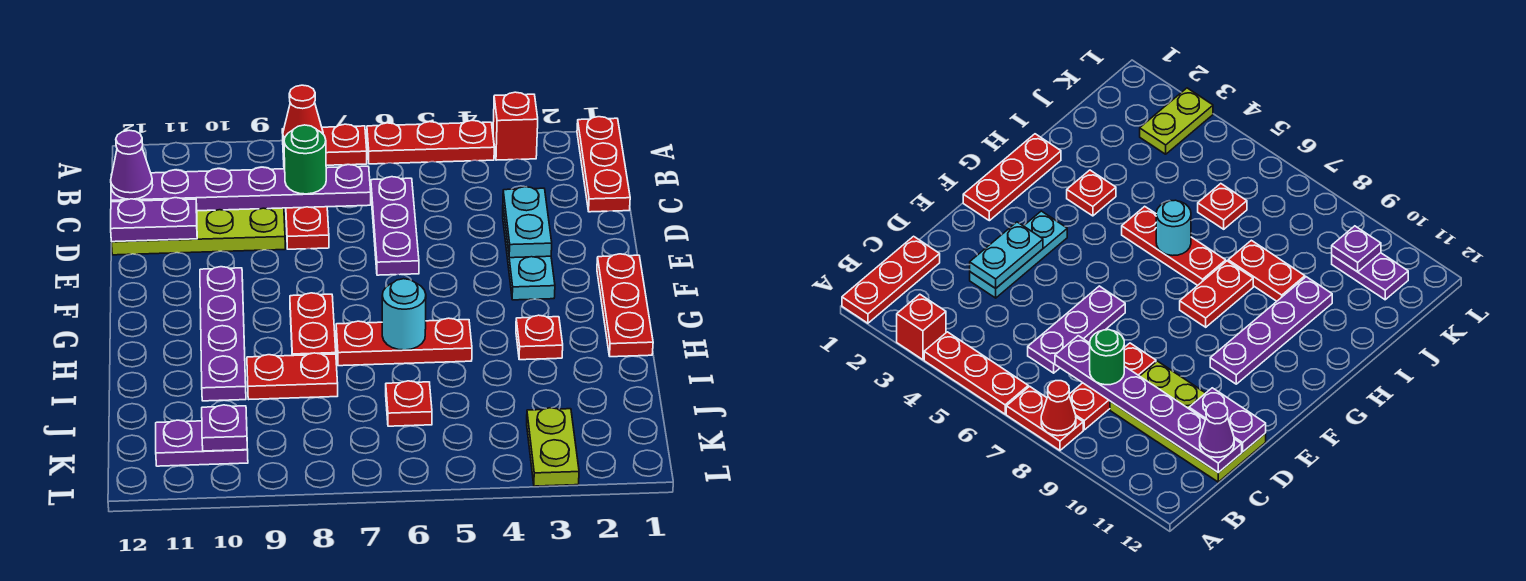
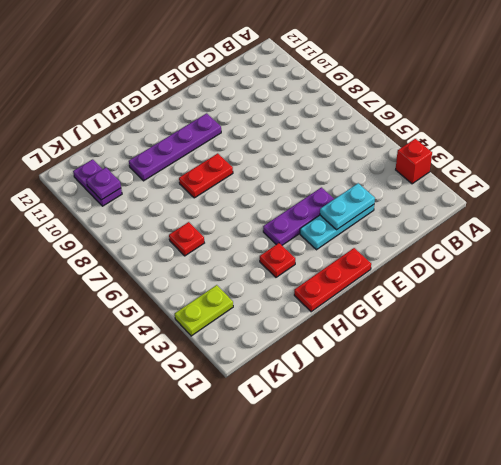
purple plate E4:G4 level 1 -> purple plate C6:E6 level 1
none -> red plate A1:C1 level 1
none -> red plate A4:A6 level 1
none -> red plate A7:A8 level 1

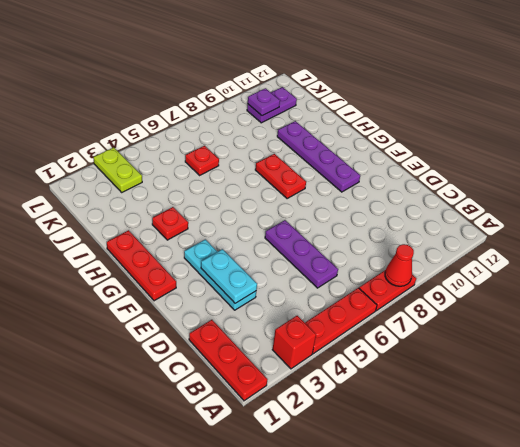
none -> red plate B8:D8 level 1
none -> lime plate C9:D12 level 1
none -> red plate H5:H7 level 1

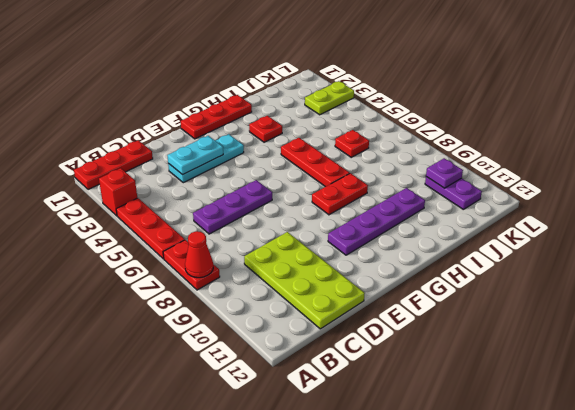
none -> red plate B8:D8 level 1
none -> red plate I8:I9 level 1
none -> purple plate C7:C12 level 2

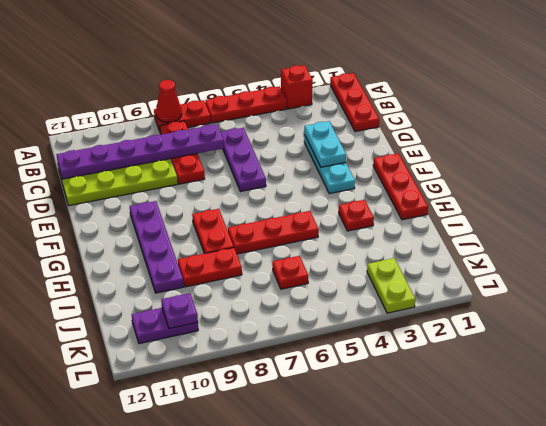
none -> purple plate D11:D12 level 2
none -> cyan round brick H6 level 2
none -> green round brick C8 level 3

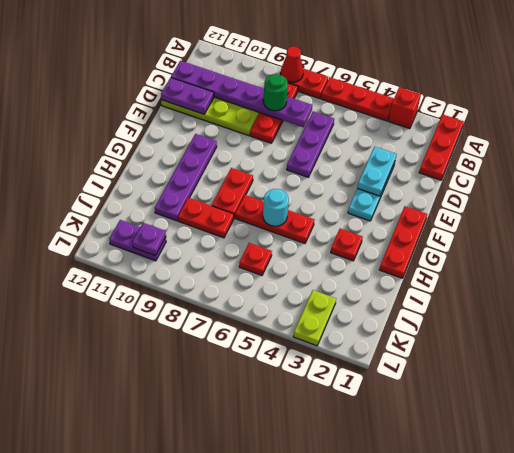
none -> purple cone C12 level 3

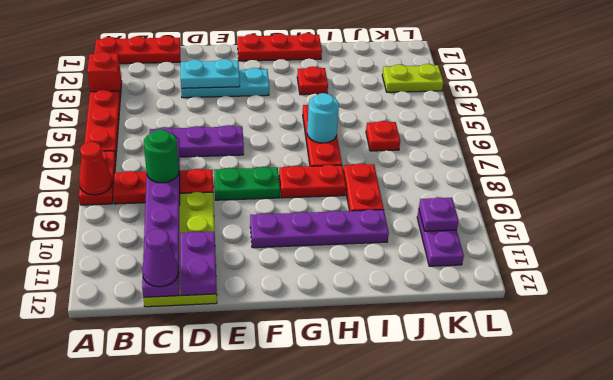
green plate E8:F8 level 1 -> none

